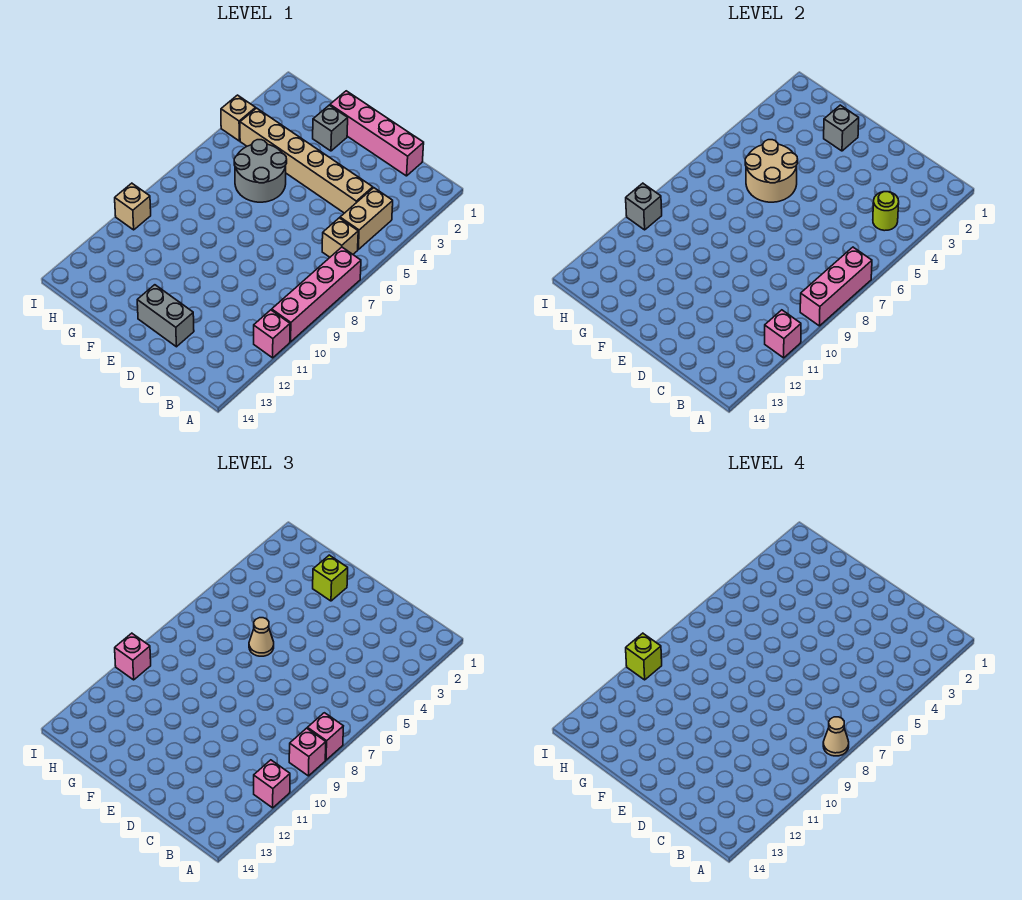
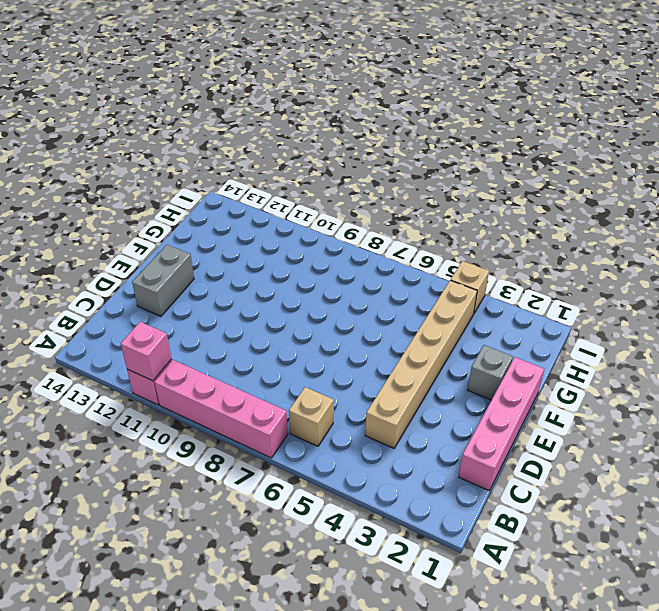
none -> tan brick B4:B5 level 1
none -> grey round brick F5:G6 level 1
none -> tan brick I10 level 1

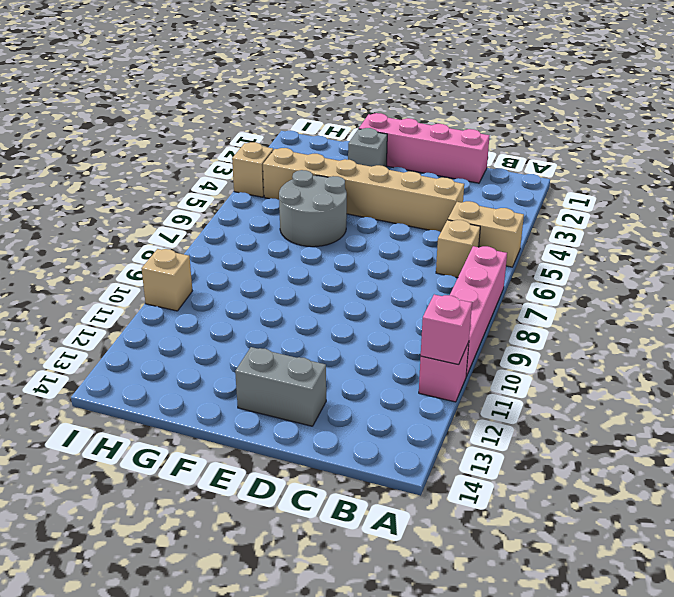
tan brick A5:B5 level 1 -> tan brick B4:B5 level 1
none -> pink brick A7:A9 level 2
none -> lime round brick B4 level 2
none -> grey brick F2 level 2

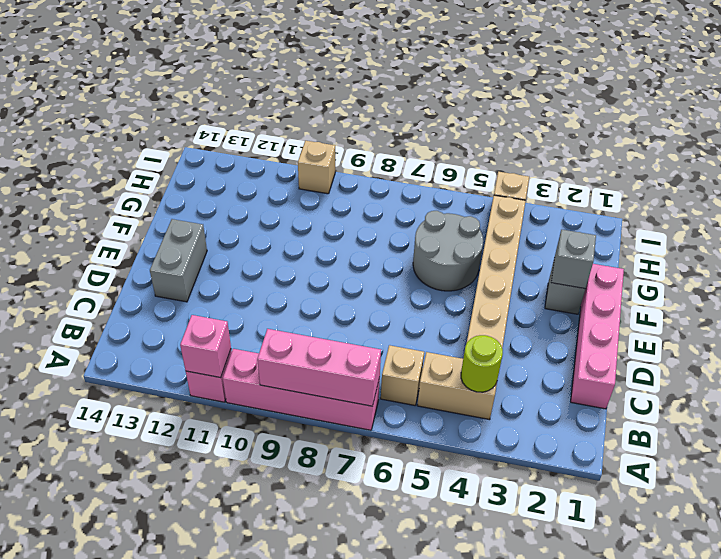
none -> tan round brick F5:G6 level 2
none -> grey brick I10 level 2
none -> pink brick A8 level 3

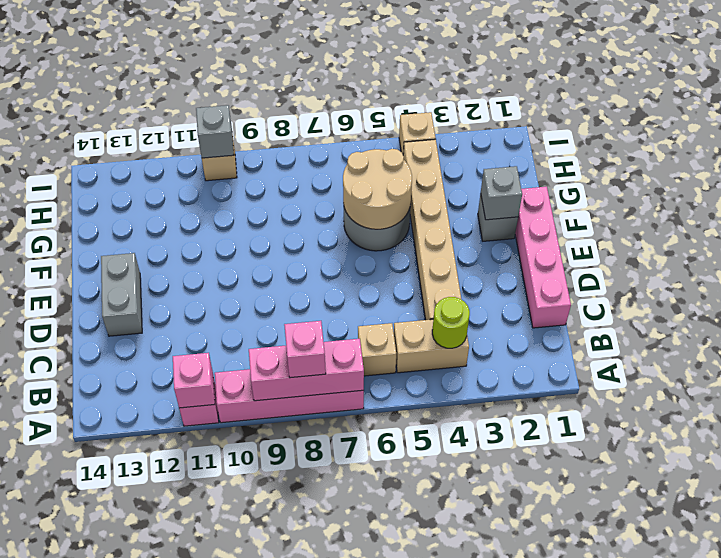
none -> pink brick A9 level 3
none -> pink brick A11 level 3
none -> lime brick F2 level 3

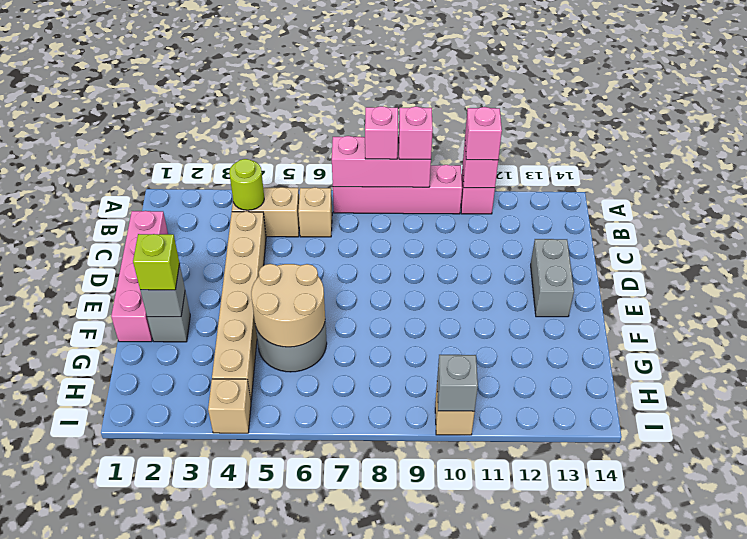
none -> tan cone F6 level 3
none -> pink brick I10 level 3
none -> tan cone A8 level 4

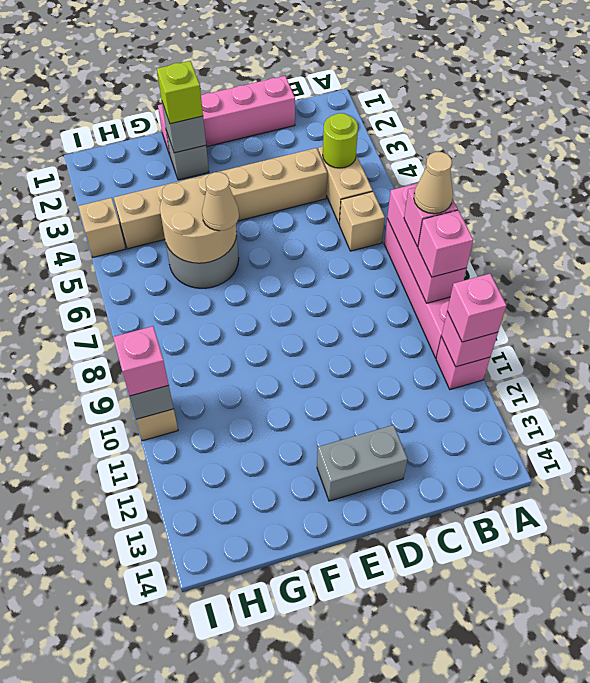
none -> lime brick I10 level 4

